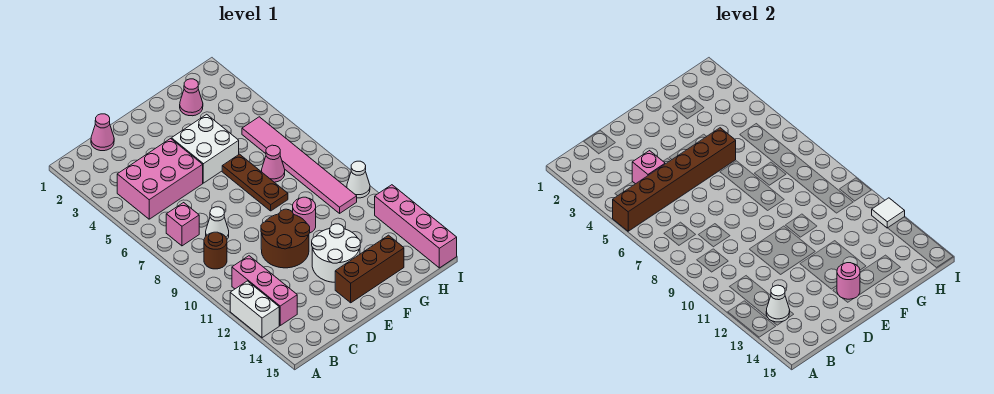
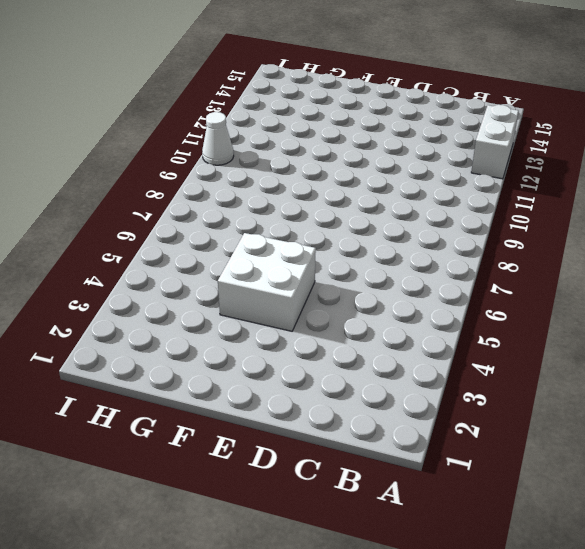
none -> pink brick B4:D5 level 1
none -> pink brick B7 level 1
none -> brown round brick B9 level 1

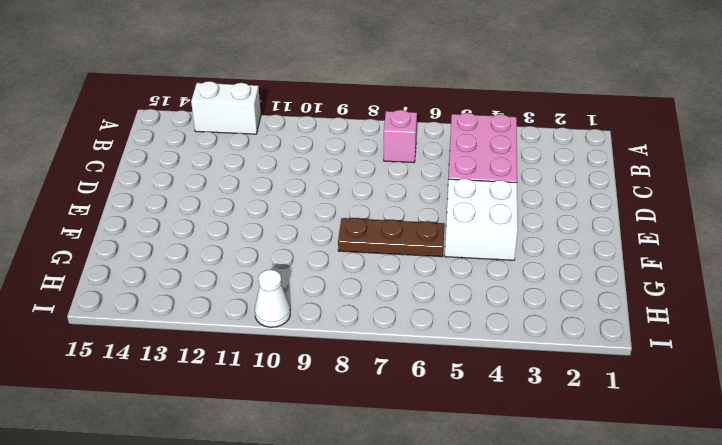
none -> brown round brick B9 level 1
none -> pink brick B11:B13 level 1
none -> pink cone C1 level 1

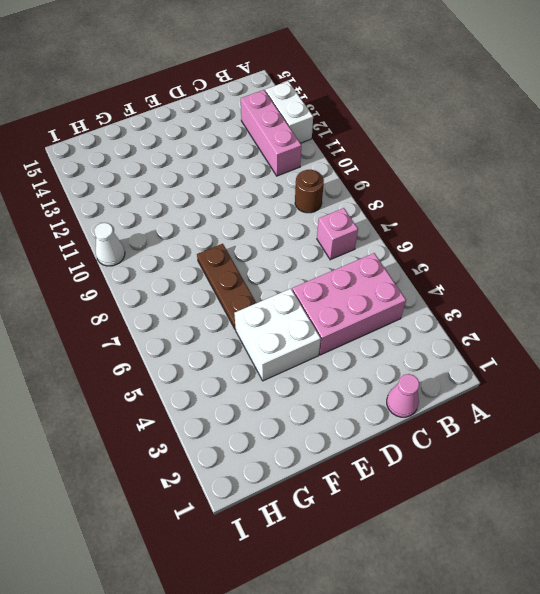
none -> white cone C8 level 1
none -> brown round brick D10:E11 level 1
none -> white round brick E12:F13 level 1

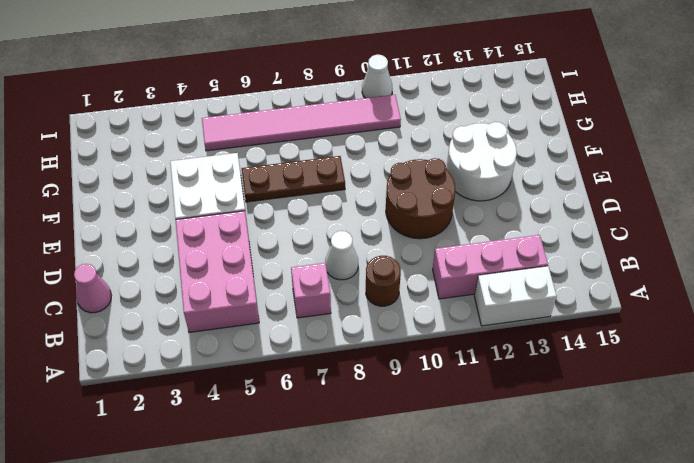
none -> brown brick E14:G14 level 1
none -> pink round brick F10 level 1
none -> pink cone G2 level 1

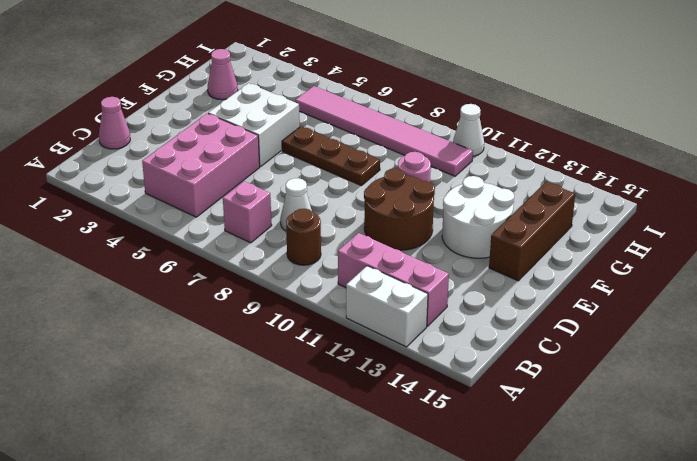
none -> pink cone G7 level 1
none -> pink brick I12:I15 level 1
none -> brown brick A5:F5 level 2

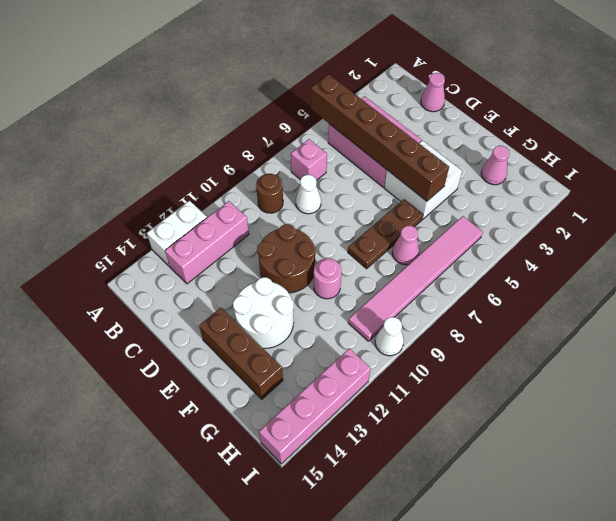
none -> white cone B13 level 2
none -> pink brick C4 level 2
none -> pink round brick E14 level 2

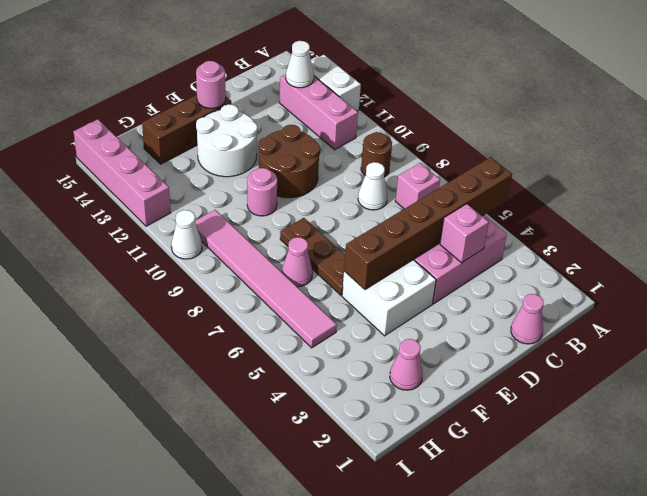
none -> white tile I12 level 2

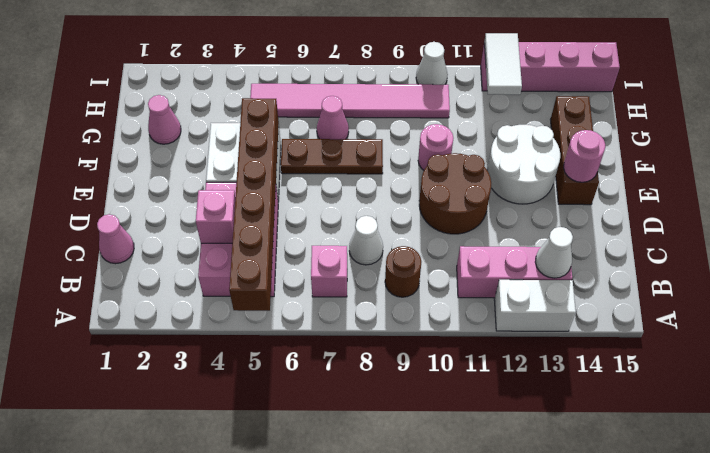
white tile H12:I12 level 2 -> white tile I12 level 2

